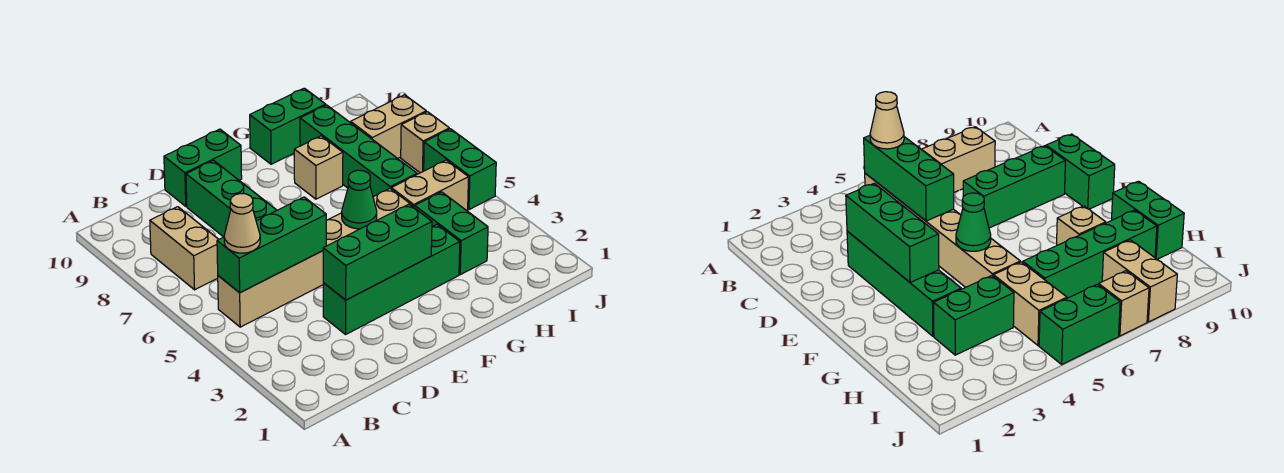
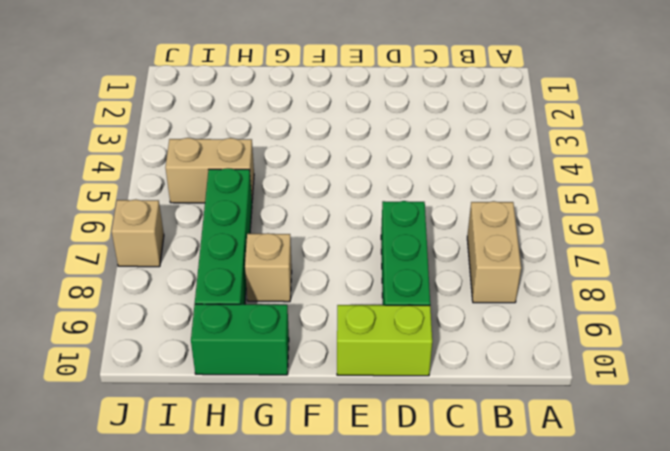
lime brick D10:E10 level 1 -> green brick D10:E10 level 1
none -> tan brick B5:G5 level 1
none -> green brick D3:G3 level 1
none -> green brick H3:H4 level 1

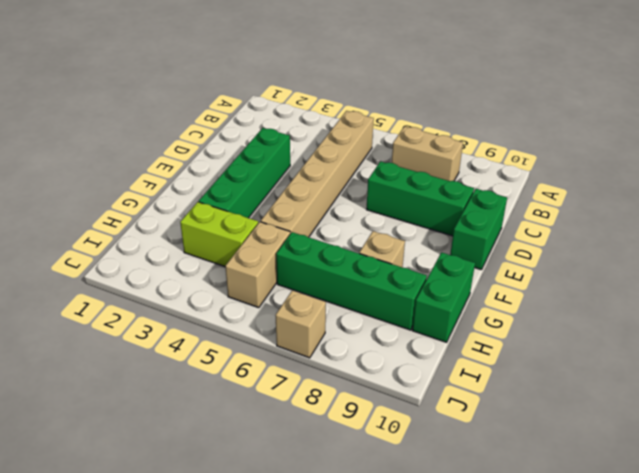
lime brick H3:H4 level 1 -> green brick H3:H4 level 1
none -> tan brick I8:J8 level 1
none -> green brick J5:J6 level 1
none -> green brick B5:D5 level 2

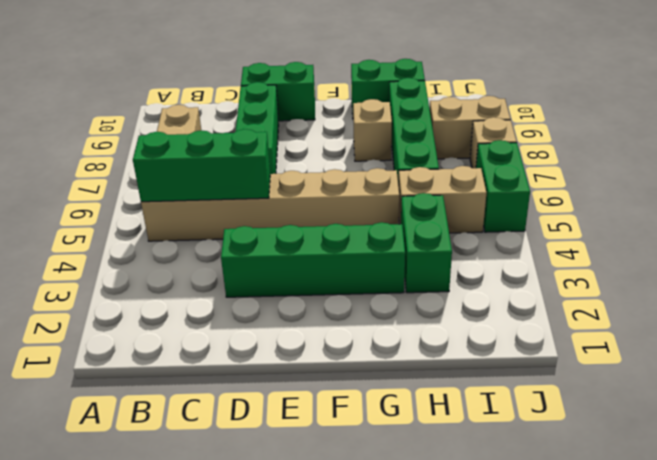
none -> green brick D3:F3 level 2
none -> green cone F5 level 2
none -> tan cone B5 level 3

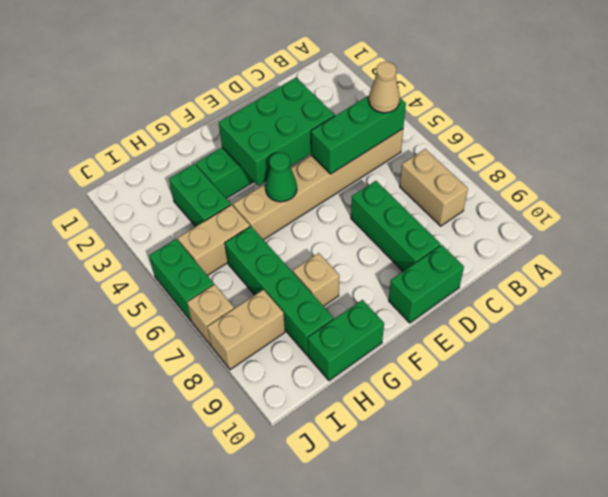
green brick D3:F4 level 2 -> green brick D3:F3 level 2

